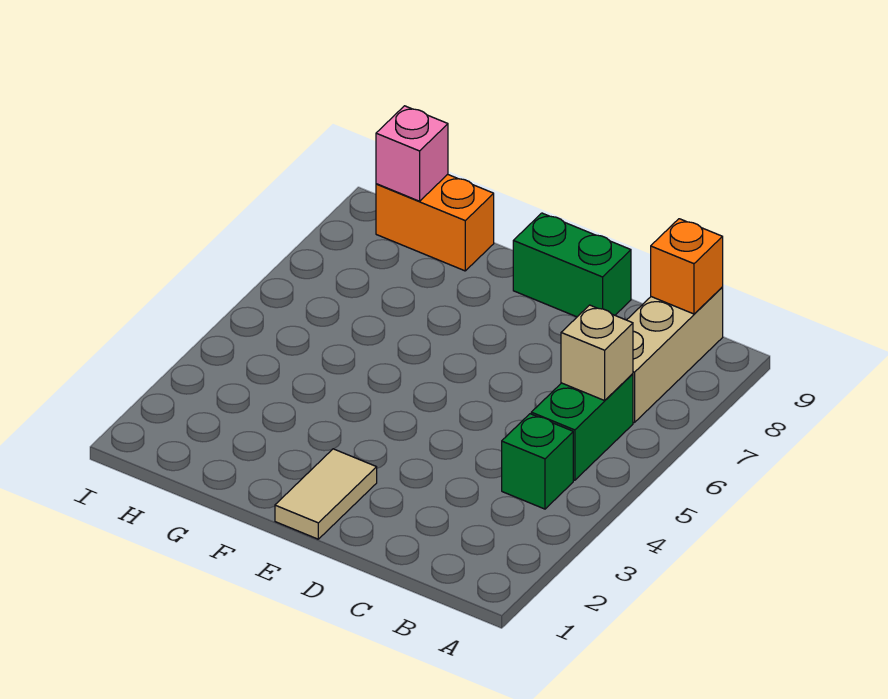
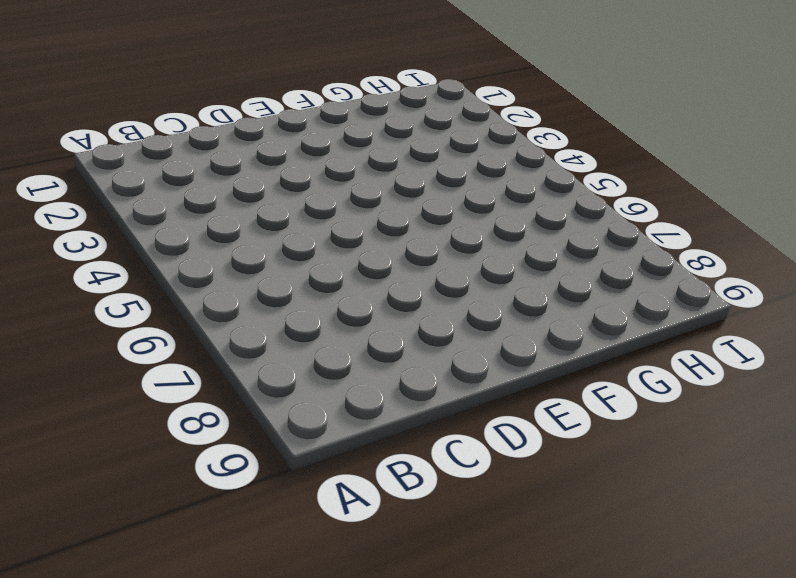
none -> green brick B4 level 1
none -> green brick B5:B6 level 1

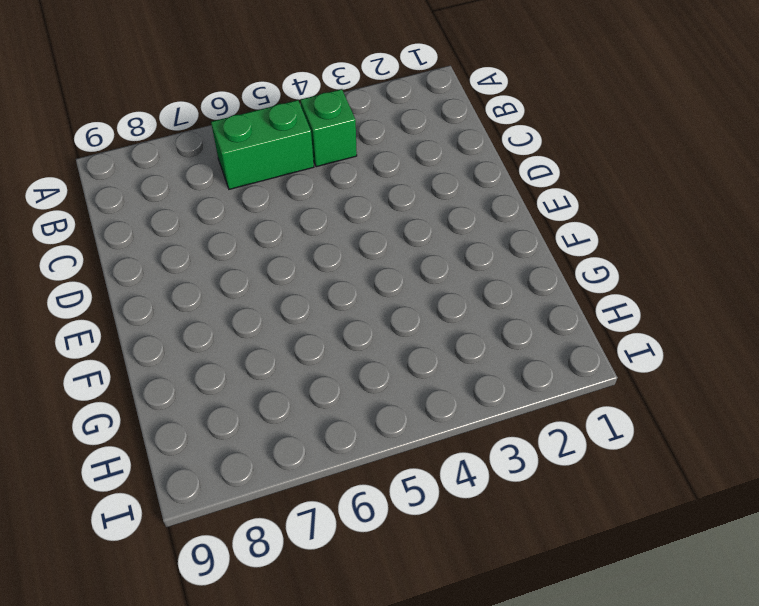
none -> tan brick B7:B9 level 1
none -> green brick D9:E9 level 1

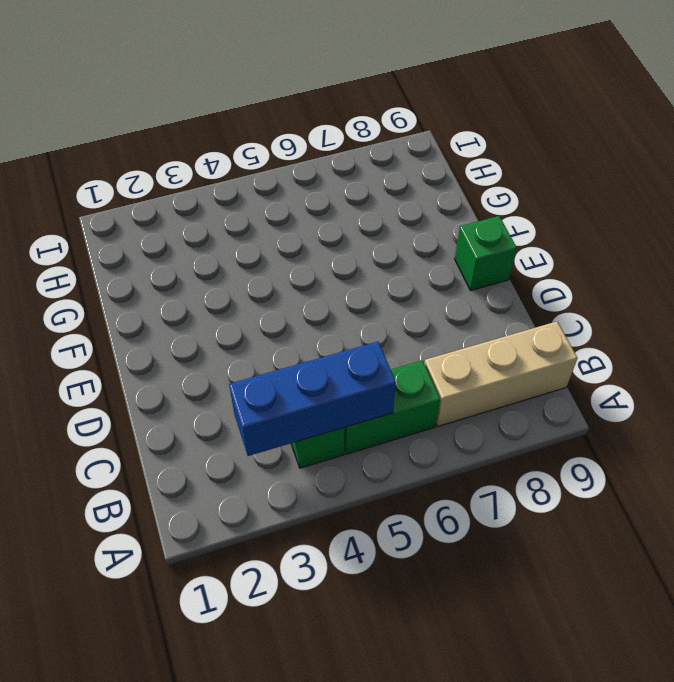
blue brick B3:B5 level 2 -> none
green brick E9 level 1 -> green brick D9:E9 level 1
none -> tan tile E1:E2 level 1
none -> orange brick G9:H9 level 1

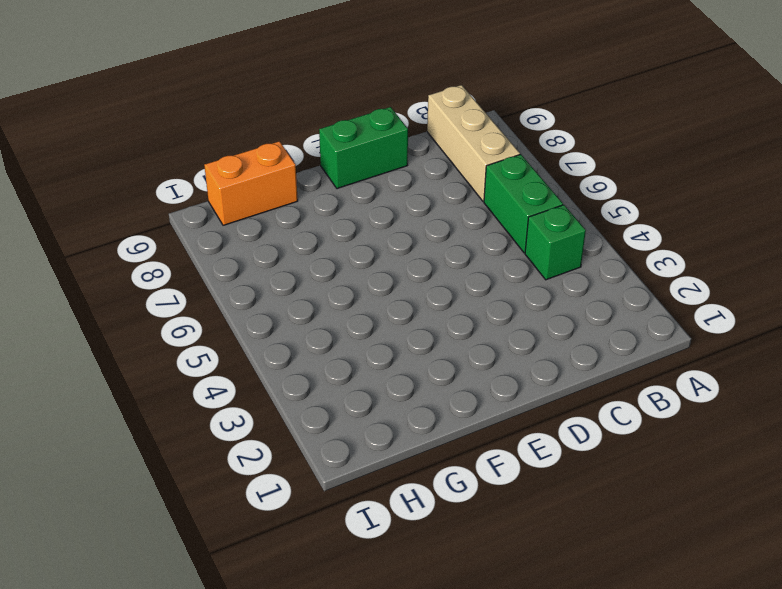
none -> tan tile E1:E2 level 1
none -> tan brick B6 level 2

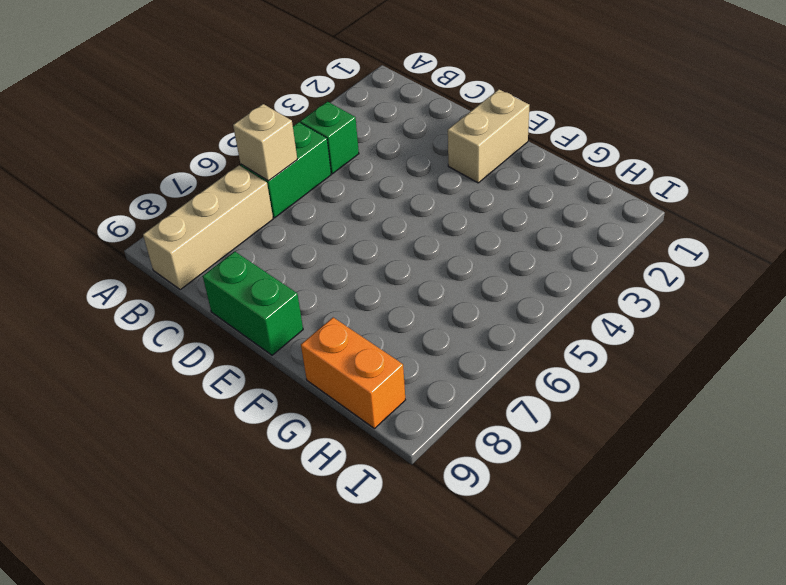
tan brick E1:E2 level 1 -> tan tile E1:E2 level 1
none -> orange brick B9 level 2
none -> pink brick H9 level 2

